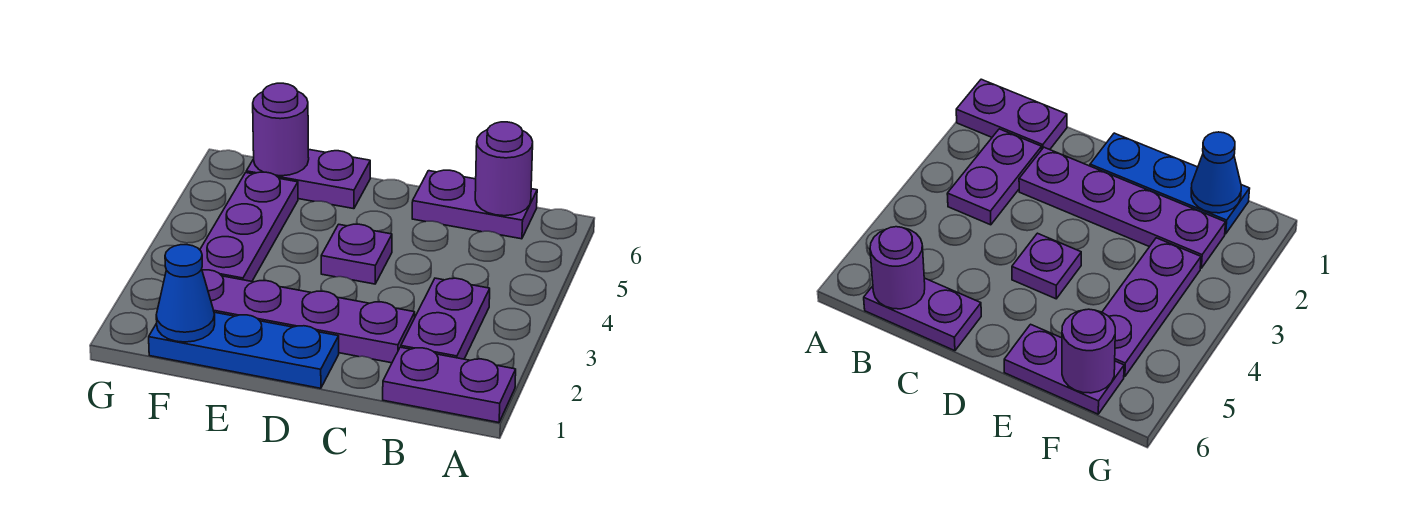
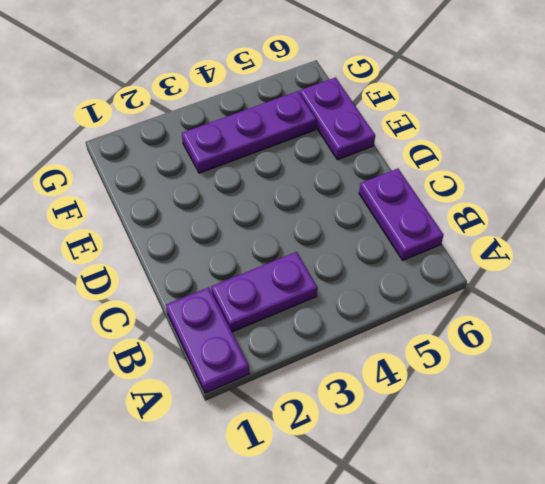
none -> purple plate C2:F2 level 1
none -> blue plate D1:F1 level 1

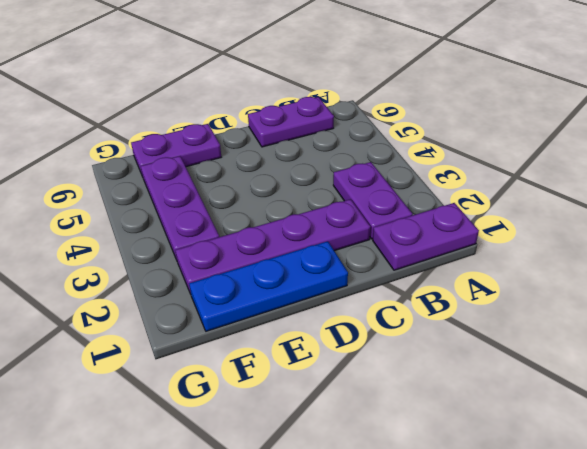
none -> purple plate D4 level 1
none -> purple round brick B6 level 2

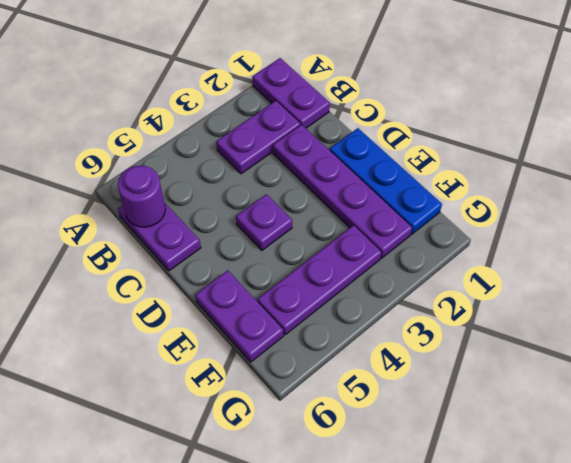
none -> blue cone F1 level 2
none -> purple round brick F6 level 2

